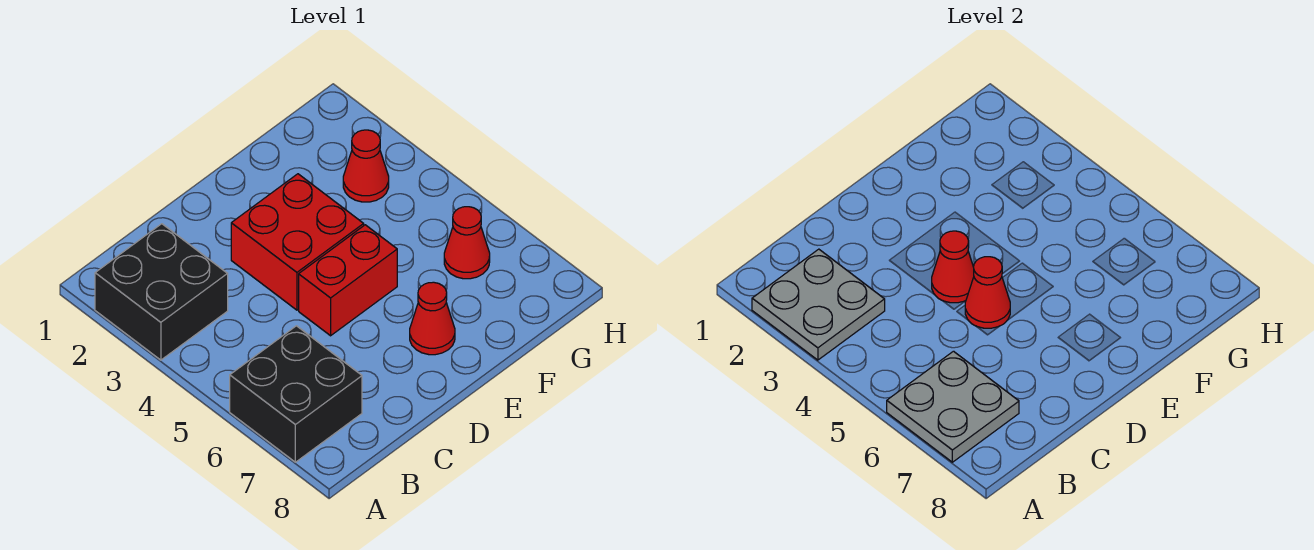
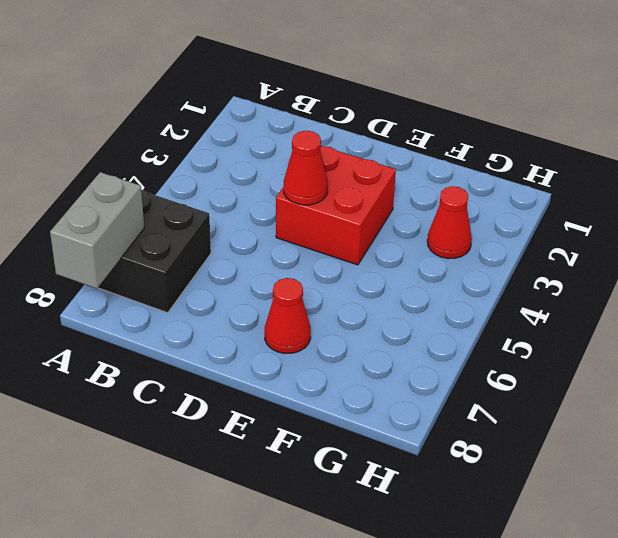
grey brick A7:A8 level 2 -> grey plate A6:B7 level 2
none -> black brick A2:B3 level 1
none -> red brick D5:E5 level 1

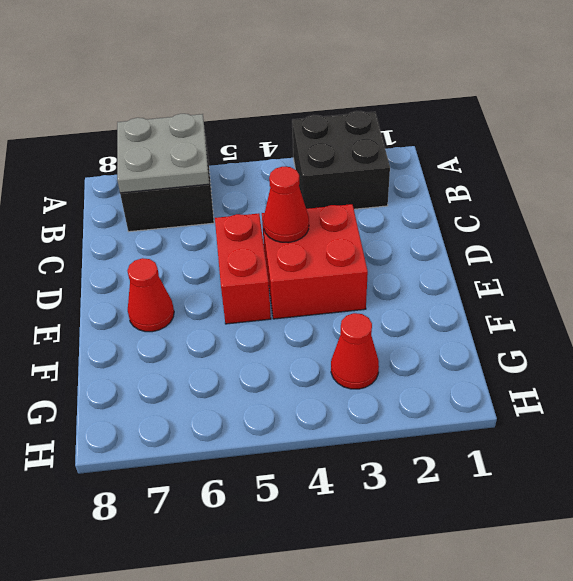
none -> red cone G6 level 1
none -> grey plate A2:B3 level 2

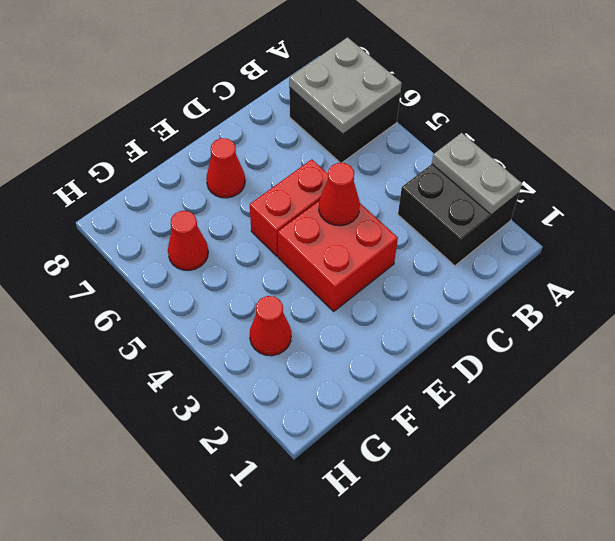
grey plate A2:A3 level 2 -> grey plate A2:B3 level 2
none -> red cone D5 level 2

